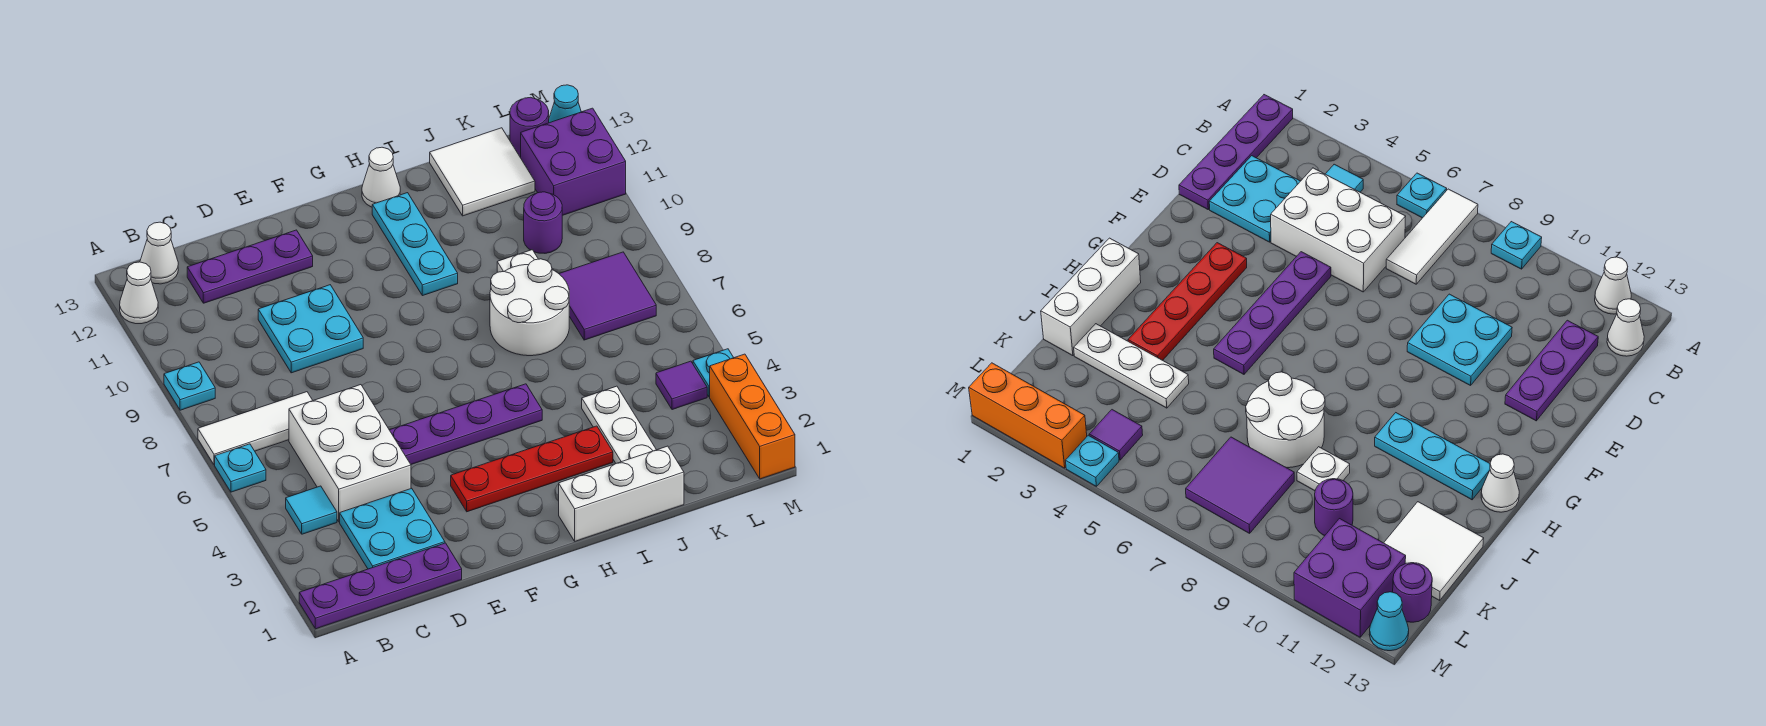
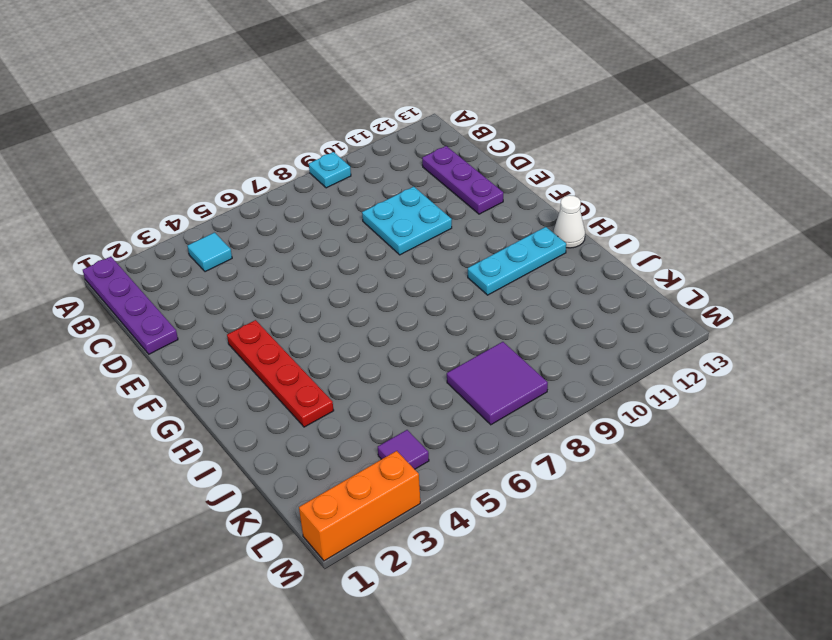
none -> cyan plate A6 level 1
none -> white tile A7:C7 level 1
none -> white cone A12 level 1

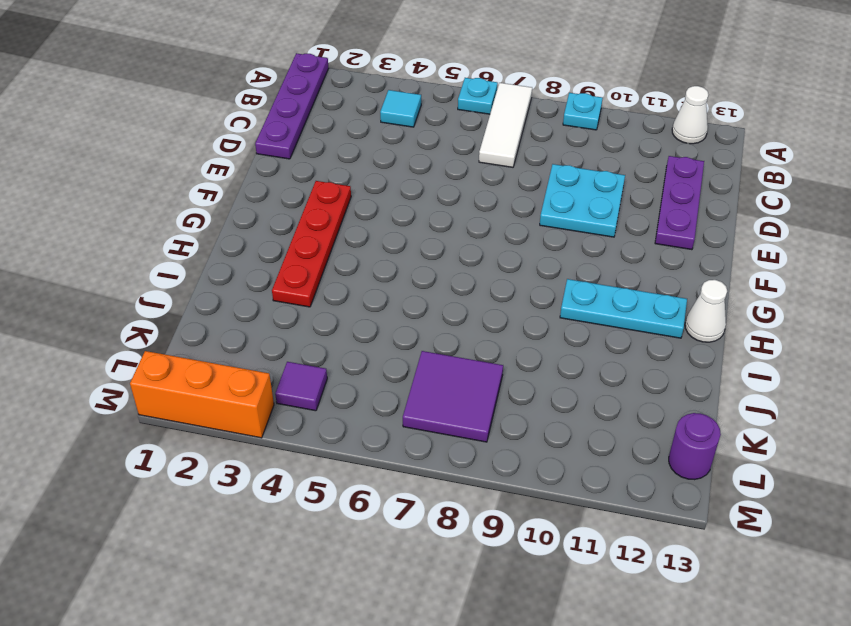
none -> white cone B13 level 1
none -> cyan plate C2:D3 level 1
none -> white brick C4:D6 level 1

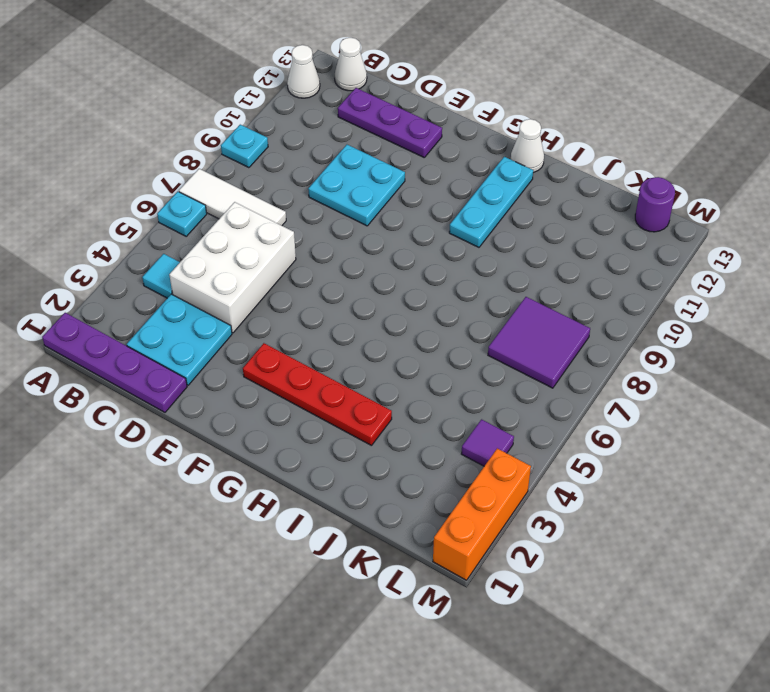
none -> purple plate E5:H5 level 1
none -> white brick H1:J1 level 1
none -> white round brick I7:J8 level 1

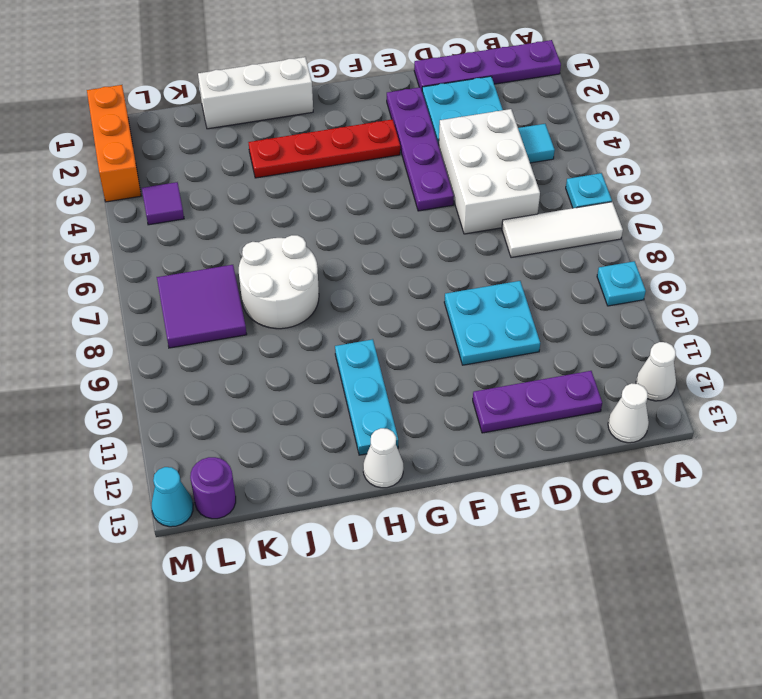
purple plate E2:E5 level 1 -> purple plate E5:H5 level 1
none -> white plate J2:J4 level 1
none -> white plate J9 level 1
none -> white tile J12:K13 level 1

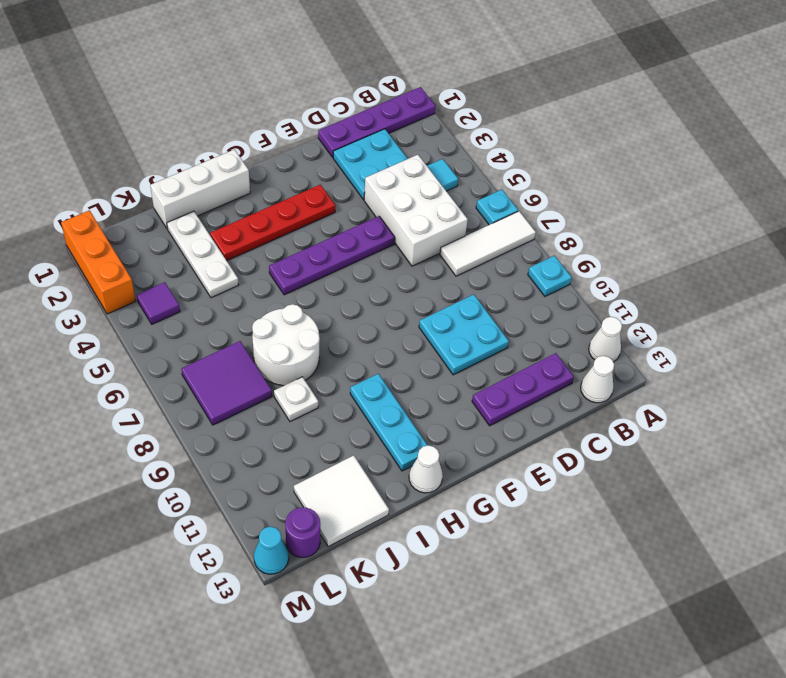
none -> purple round brick K10 level 1
none -> purple brick L11:M12 level 1
none -> cyan plate M4 level 1

